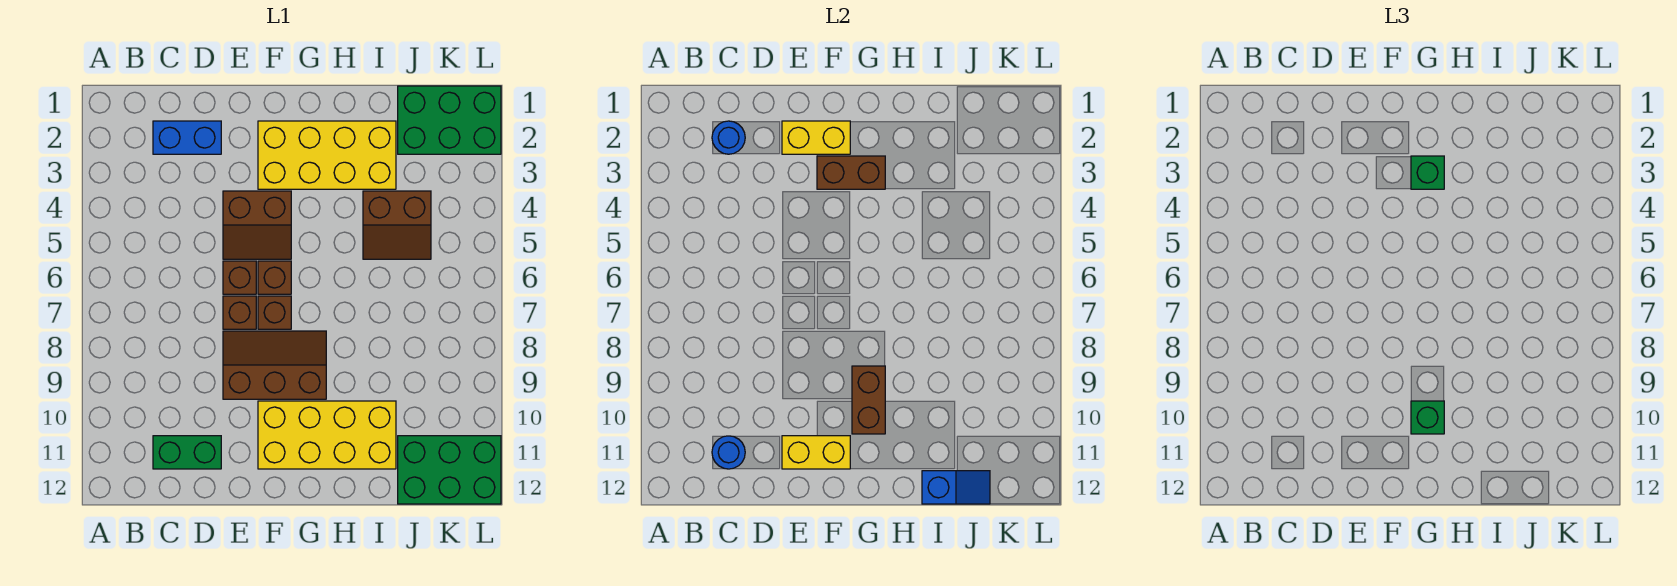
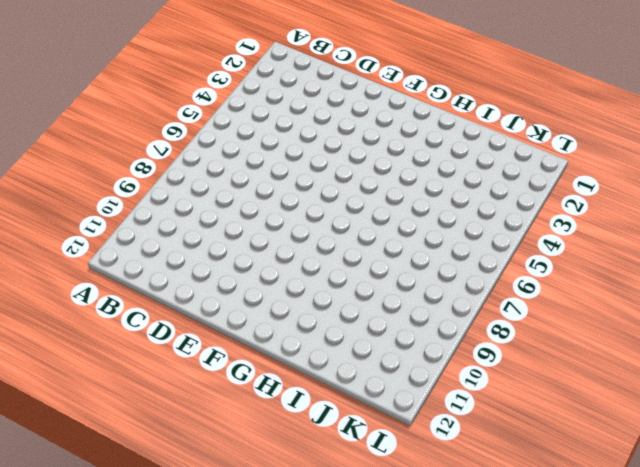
none -> blue brick C2:D2 level 1
none -> green brick C11:D11 level 1
none -> brown slope E4:F5 level 1 top 4

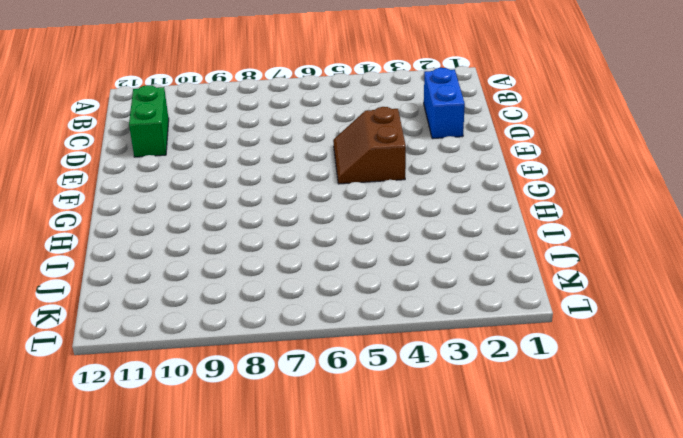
none -> brown brick E6 level 1
none -> brown brick E7 level 1
none -> brown slope E8:G9 level 1 top 9

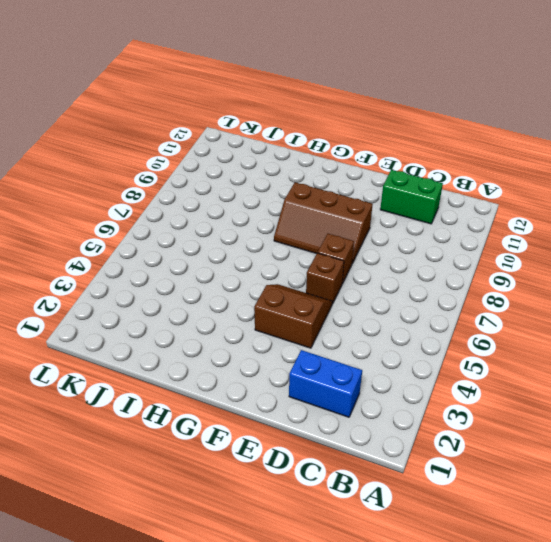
none -> yellow brick F2:I3 level 1
none -> brown brick F6 level 1
none -> brown brick F7 level 1

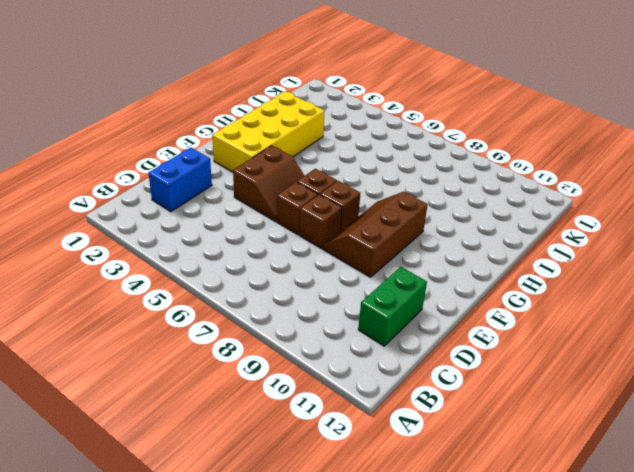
none -> yellow brick F10:I11 level 1
none -> brown slope I4:J5 level 1 top 4
none -> green brick J1:L2 level 1

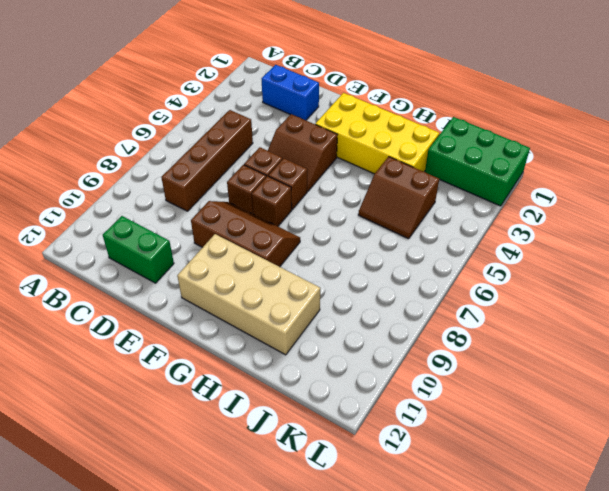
brown brick C5:C8 level 1 -> none
tan brick F10:I11 level 1 -> yellow brick F10:I11 level 1
none -> green brick J11:L12 level 1
none -> blue round brick C2 level 2
none -> blue round brick C11 level 2

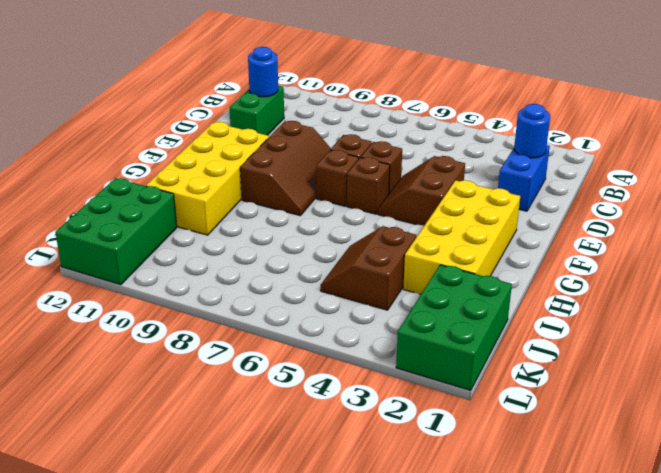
none -> yellow brick E2:F2 level 2
none -> yellow brick E11:F11 level 2
none -> brown brick F3:G3 level 2

